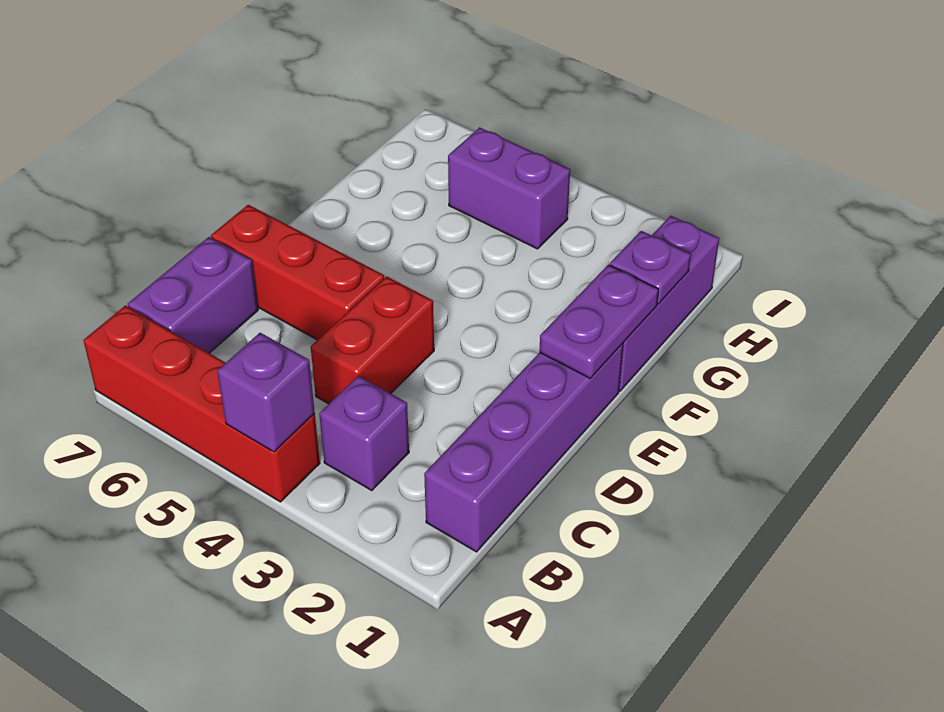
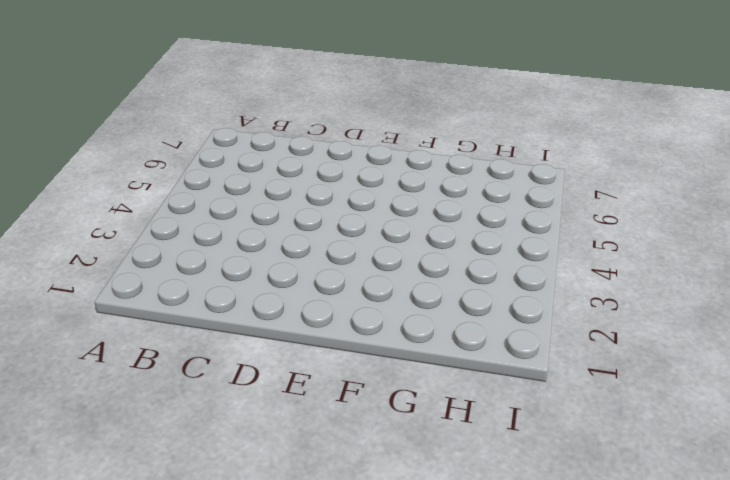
none -> red brick A4:A7 level 1
none -> purple brick B1:E1 level 1

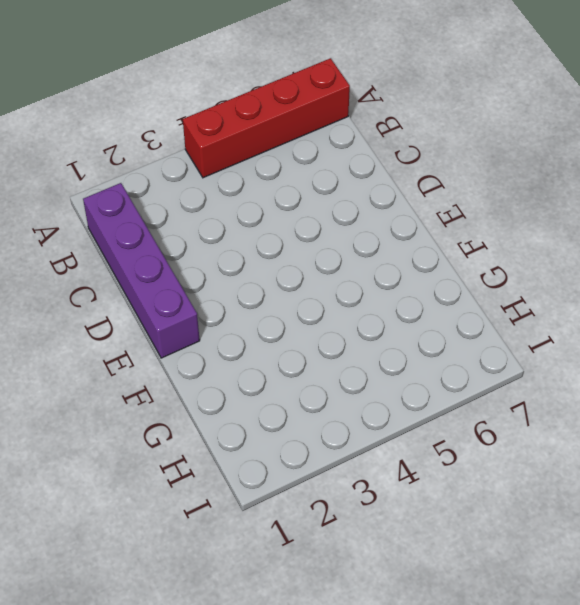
none -> purple brick B3 level 1
none -> purple brick B7:C7 level 1

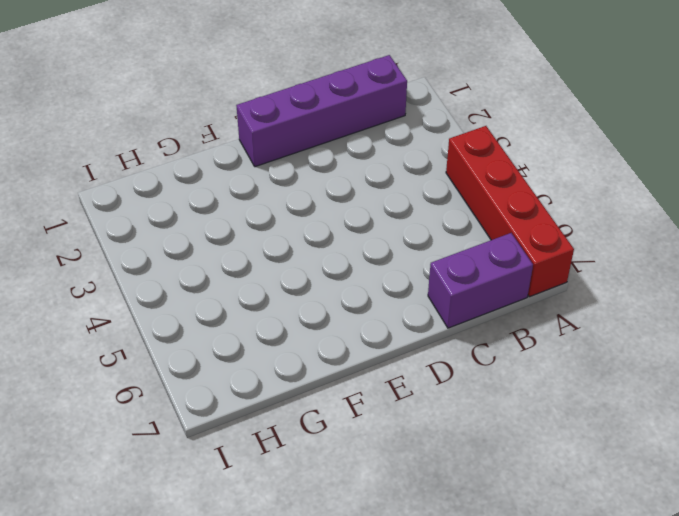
none -> purple brick B3 level 1
none -> red brick C4:D4 level 1

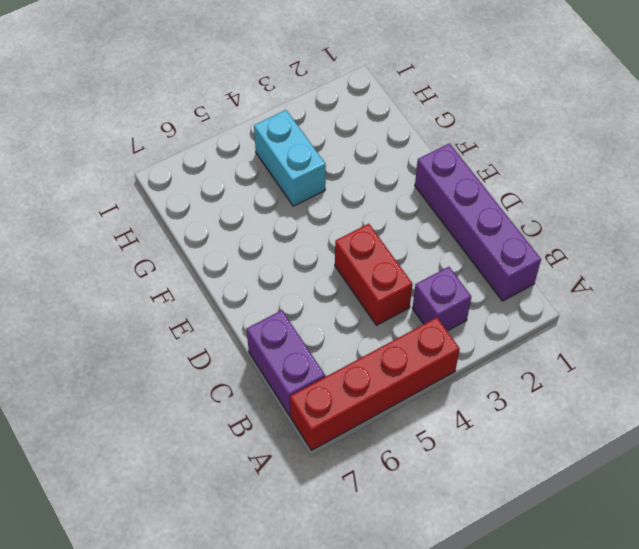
cyan brick G4:H4 level 1 -> purple brick H4:H5 level 1
none -> red brick D5:D7 level 1
none -> purple brick F1:H1 level 1

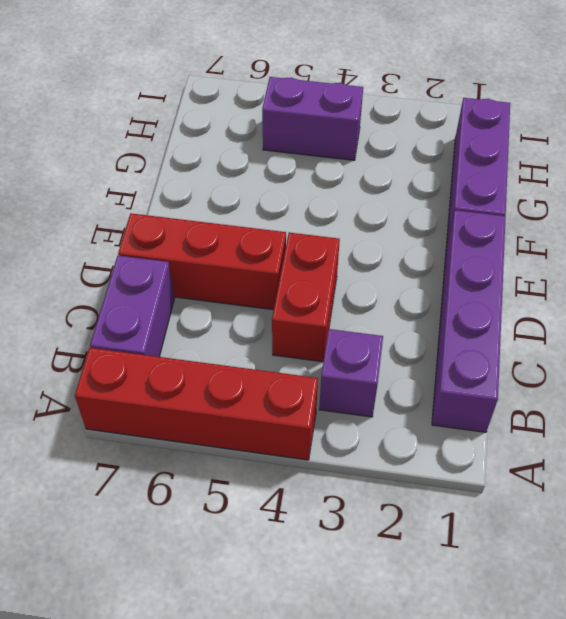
none -> purple brick A4 level 2
none -> purple plate E1:F1 level 2

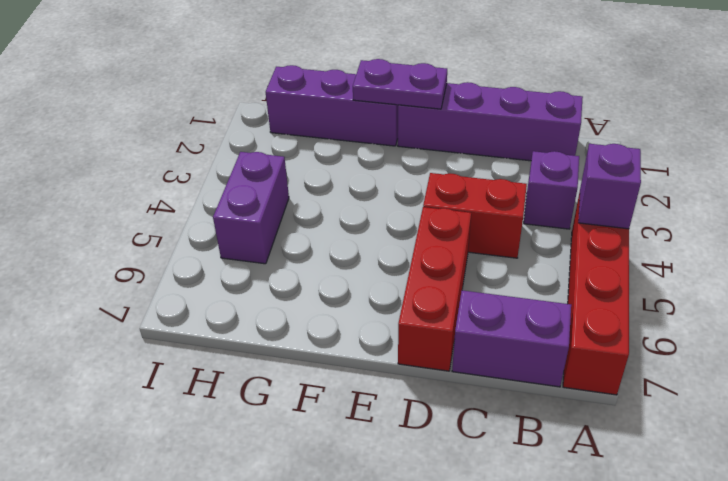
none -> purple plate G1 level 2

